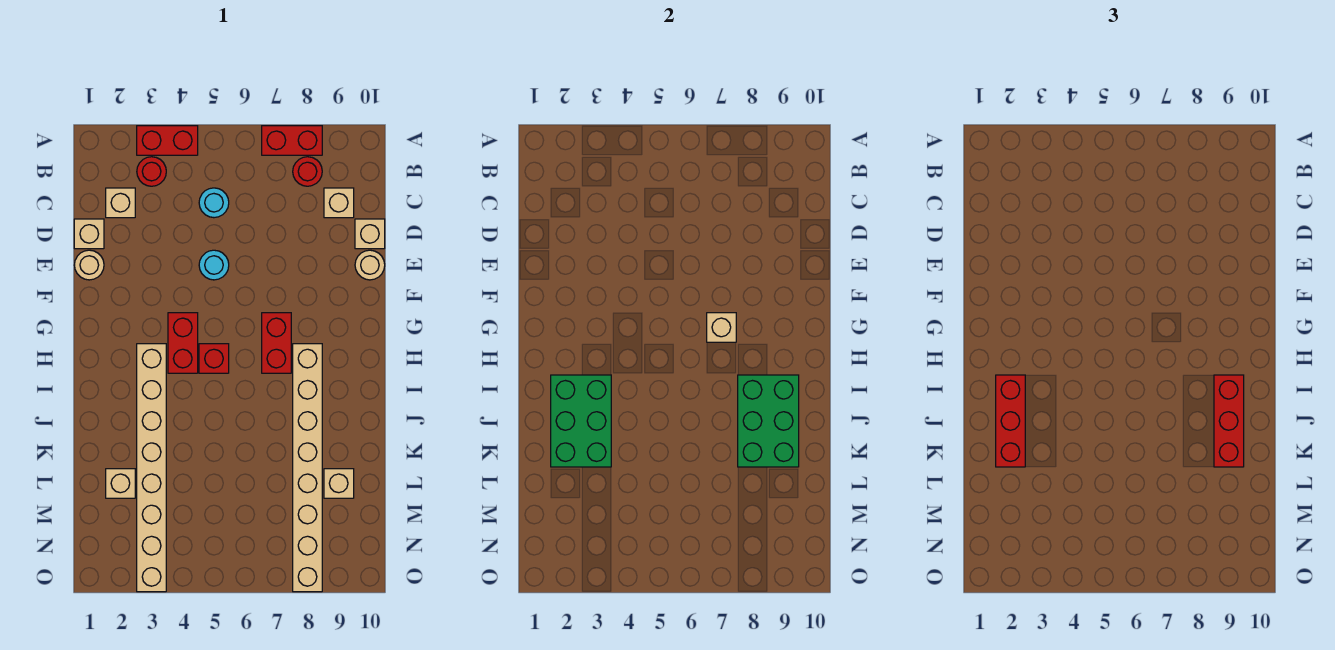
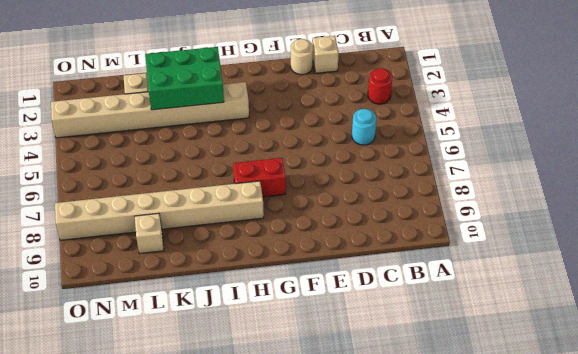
none -> red brick A3:A4 level 1
none -> red brick A7:A8 level 1
none -> red round brick B8 level 1

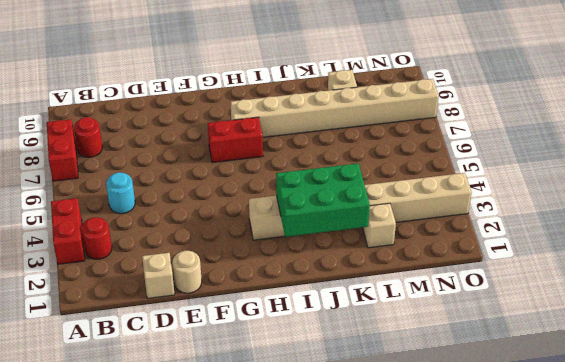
none -> tan brick C2 level 1
none -> tan brick C9 level 1
none -> tan brick D10 level 1

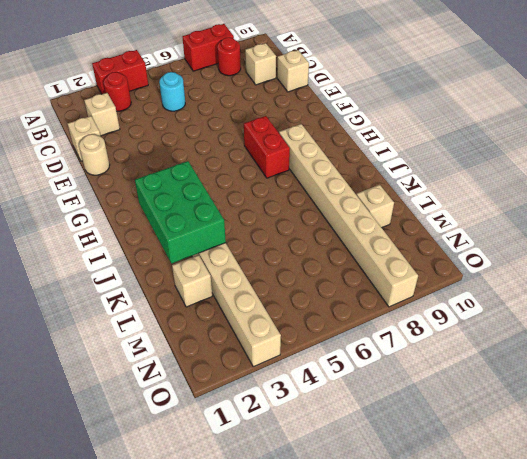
none -> cyan round brick E5 level 1
none -> tan round brick E10 level 1
none -> red brick G4:H4 level 1

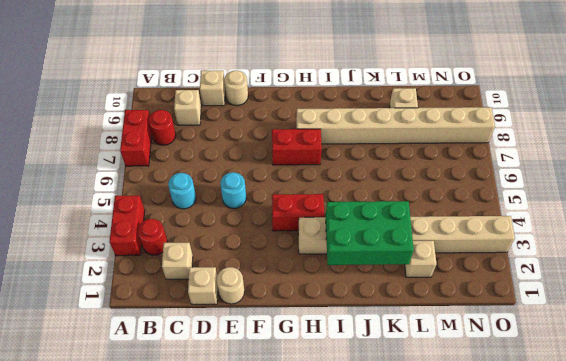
none -> red brick H5 level 1
none -> tan brick G7 level 2
none -> green brick I8:K9 level 2

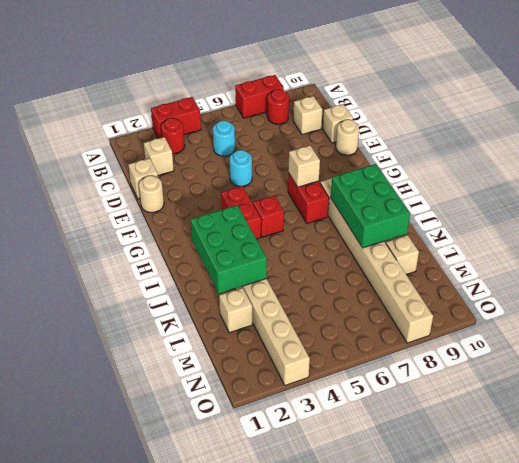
none -> red brick I2:K2 level 3
none -> red brick I9:K9 level 3

